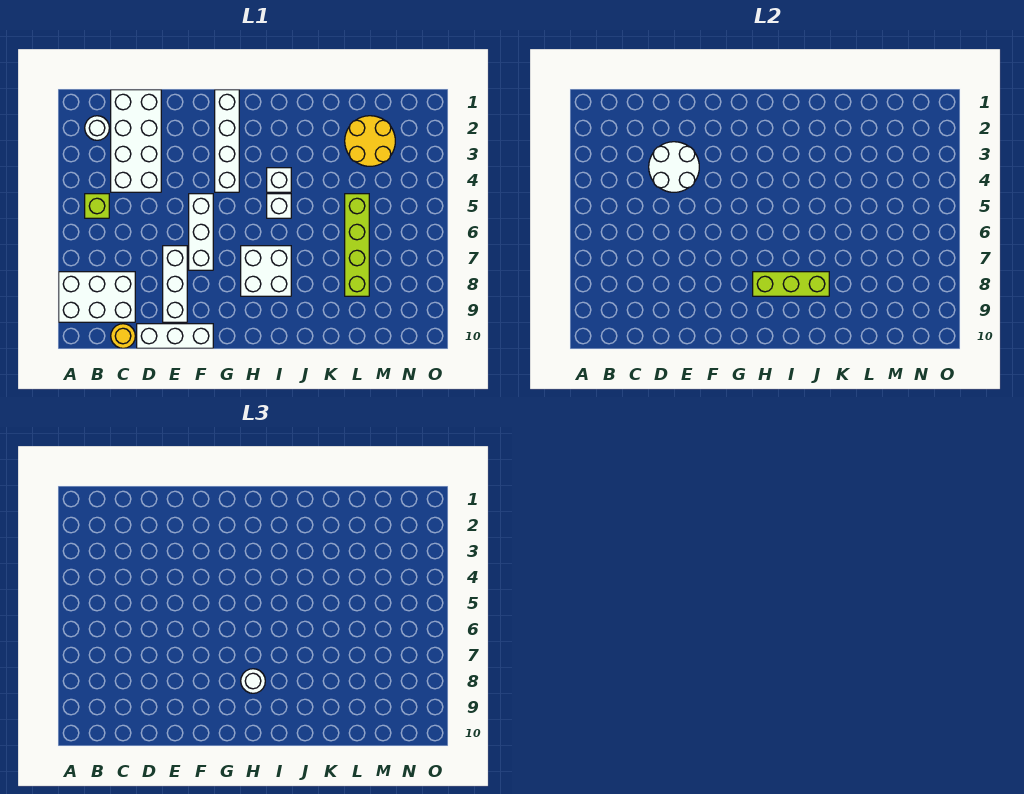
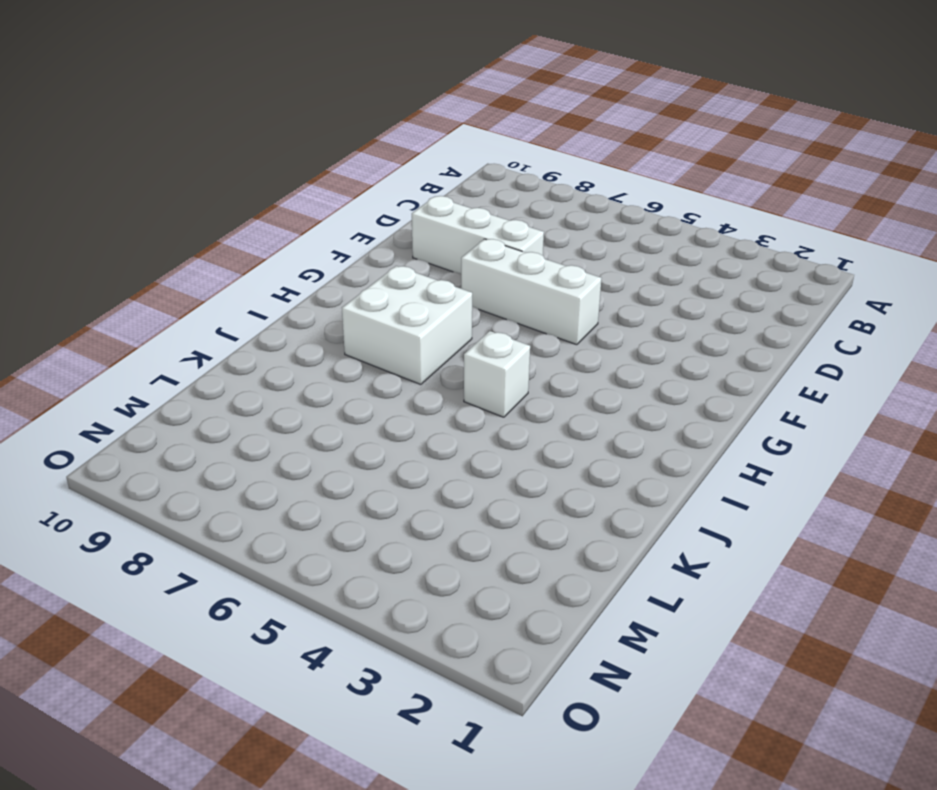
none -> white brick A8:C9 level 1
none -> white round brick B2 level 1
none -> lime brick B5 level 1

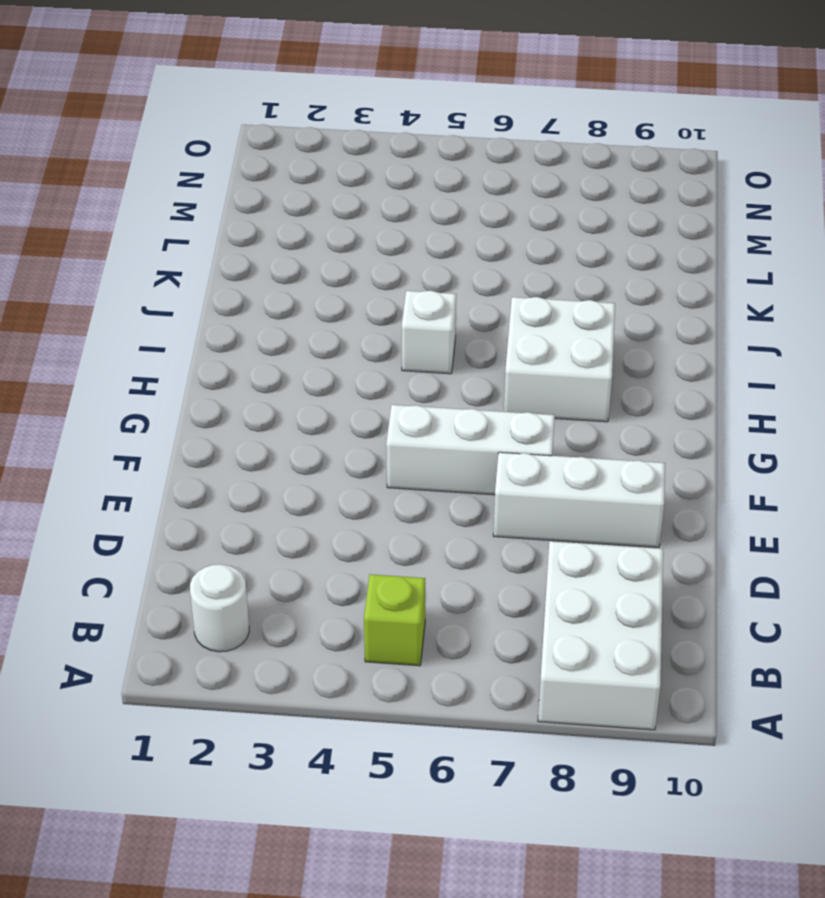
none -> white brick C1:D4 level 1
none -> yellow round brick C10 level 1
none -> white brick D10:F10 level 1

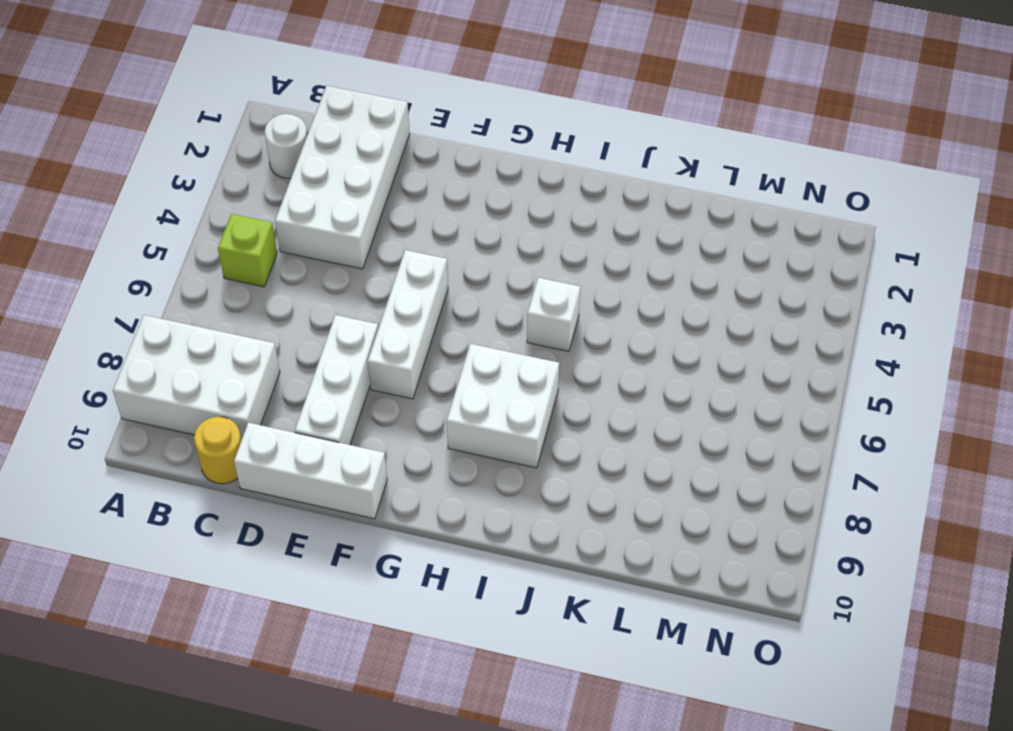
none -> white brick G1:G4 level 1
none -> white brick I4 level 1
none -> yellow round brick L2:M3 level 1

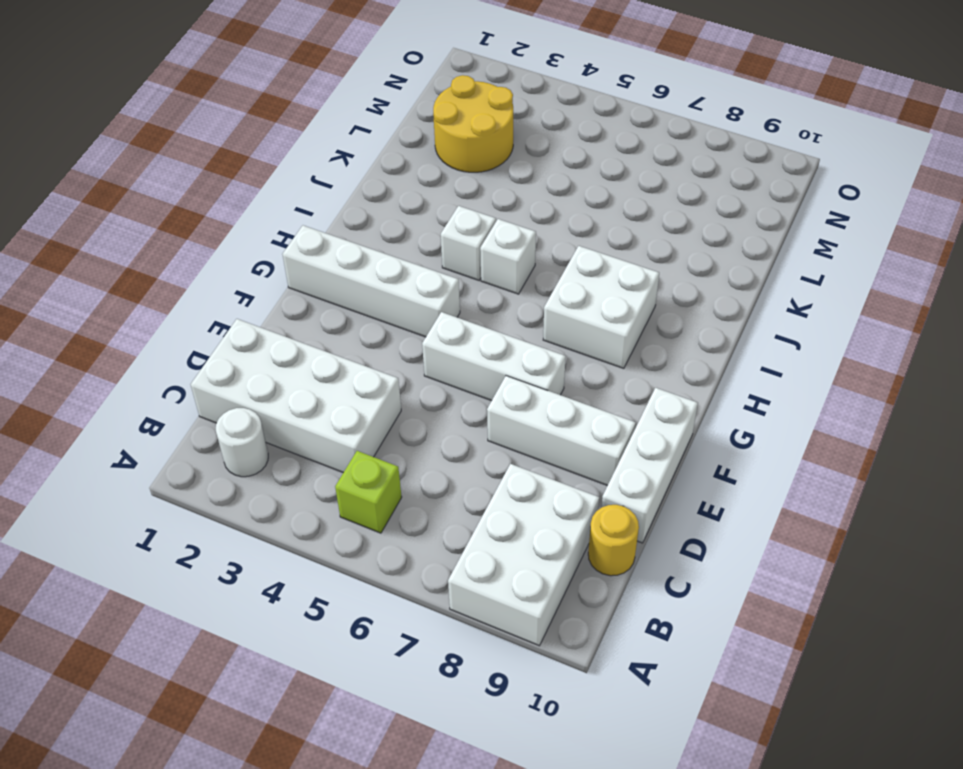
none -> lime brick L5:L8 level 1
none -> white round brick D3:E4 level 2
none -> lime brick H8:J8 level 2

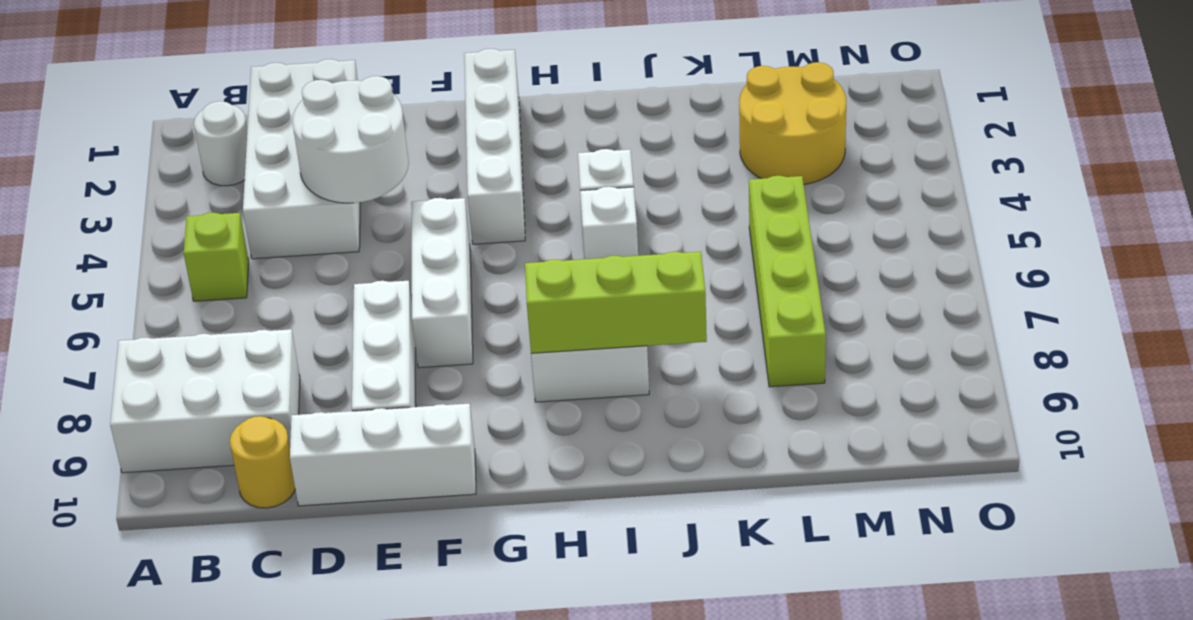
none -> white round brick H8 level 3

